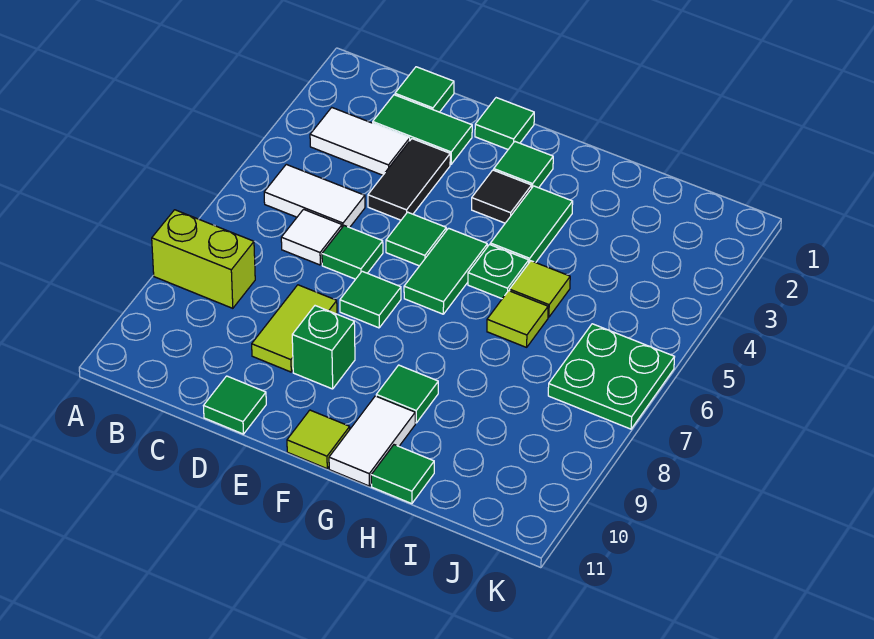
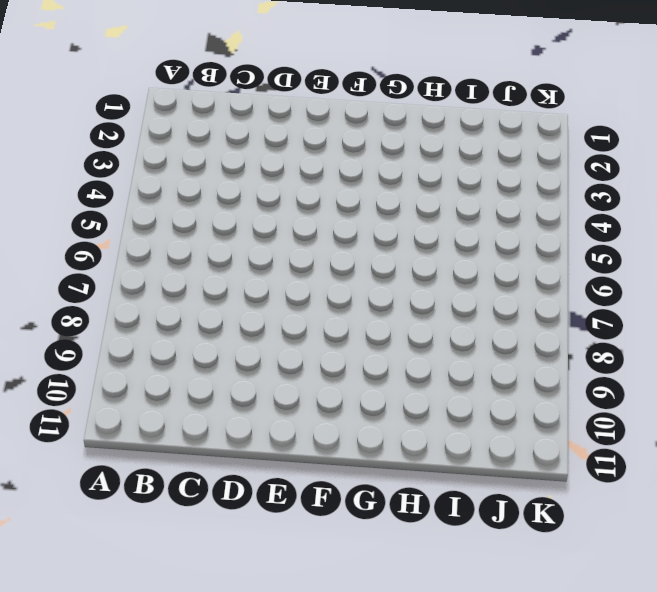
none -> lime brick A8:B8 level 1
none -> white tile B3:C3 level 1
none -> white tile B5:C5 level 1

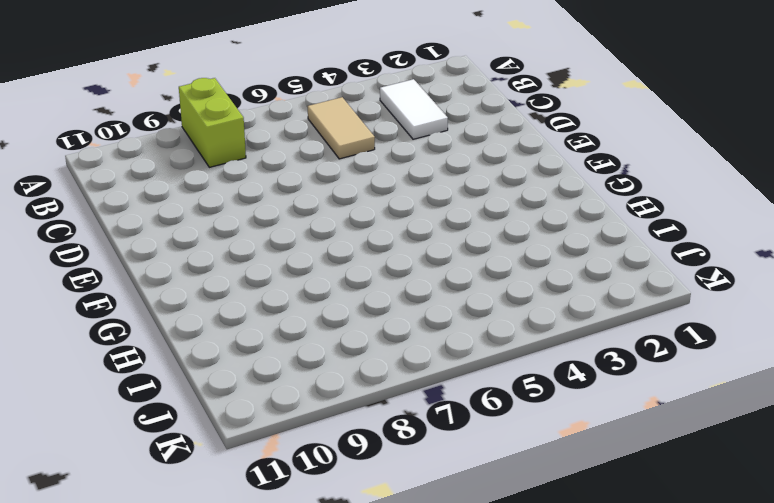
tan tile B5:C5 level 1 -> white tile B5:C5 level 1
none -> green tile C1 level 1
none -> green tile C2:D2 level 1
none -> white tile C6 level 1

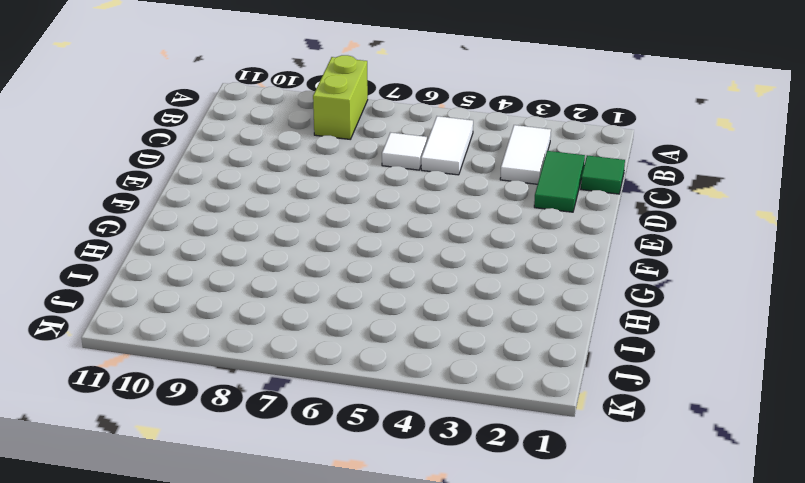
none -> black tile D3:D4 level 1
none -> green tile D6 level 1
none -> lime tile D8:D9 level 1

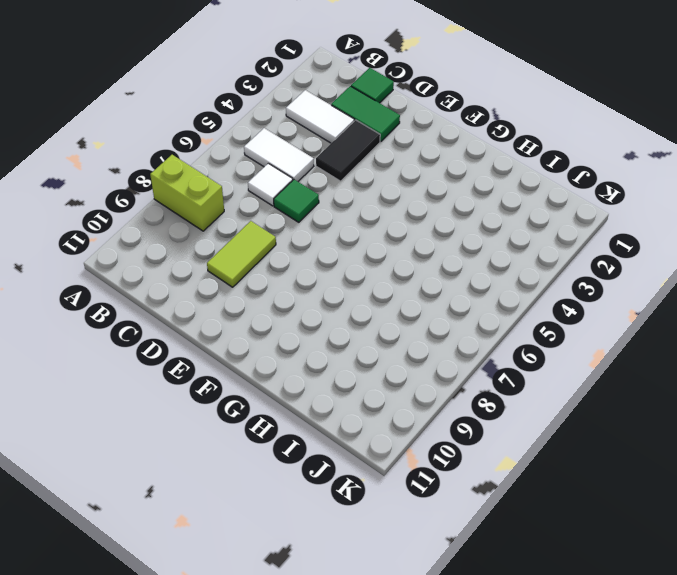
none -> green tile D11 level 1
none -> green tile E1 level 1
none -> green tile E5 level 1

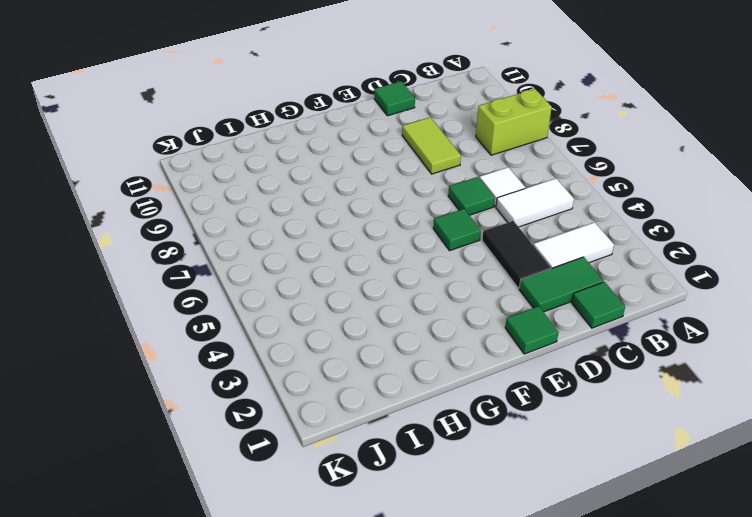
none -> green tile E7 level 1
none -> green brick E9 level 1
none -> green tile F2 level 1

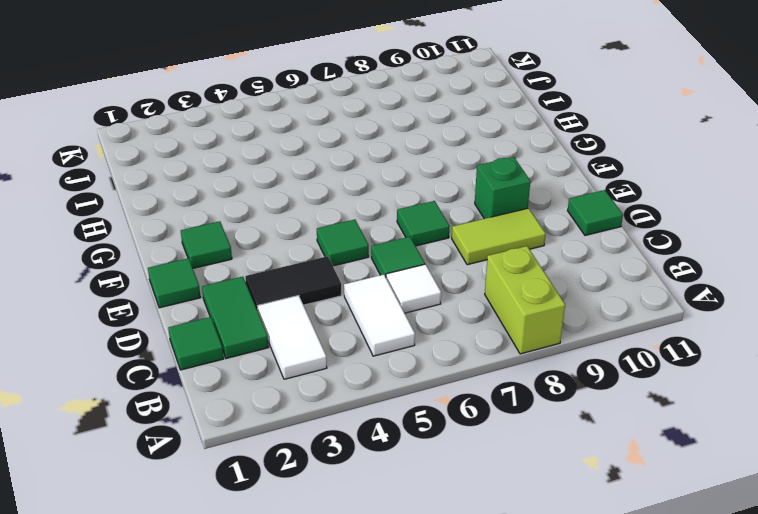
none -> black tile F3 level 1
none -> green tile F5:F6 level 1
none -> lime tile F11 level 1

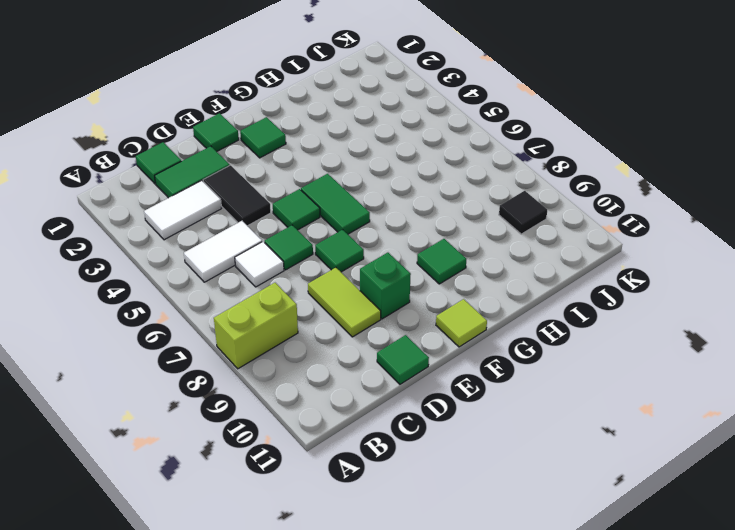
black tile J9 level 1 -> black tile F3 level 1
none -> green tile G3:G4 level 1
none -> green plate G5 level 1
none -> white tile G10:G11 level 1

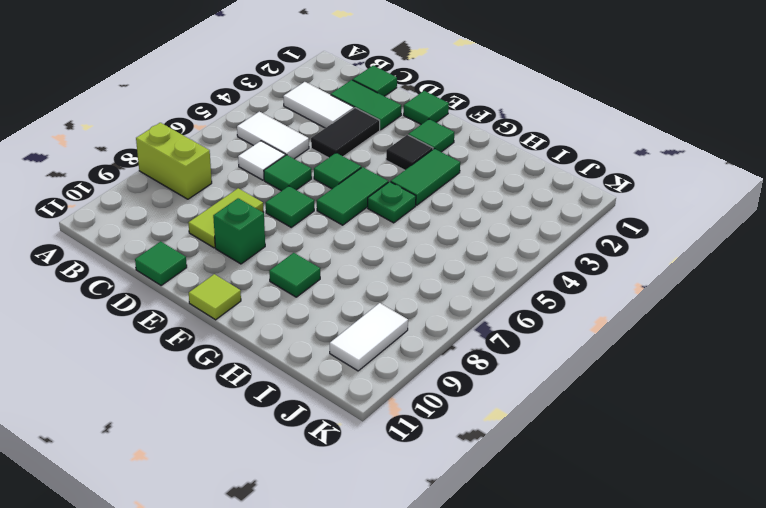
white tile J9:J10 level 1 -> white tile G10:G11 level 1
none -> lime tile H5 level 1
none -> lime tile H6 level 1
none -> green tile H11 level 1

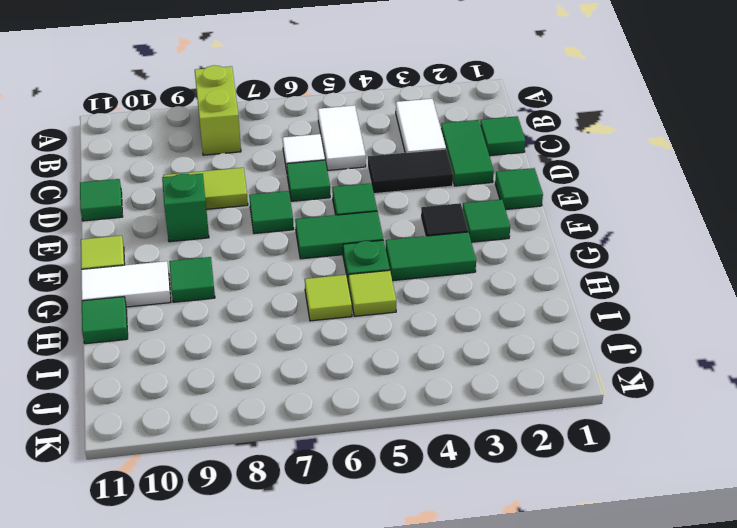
none -> green plate J6:K7 level 1

